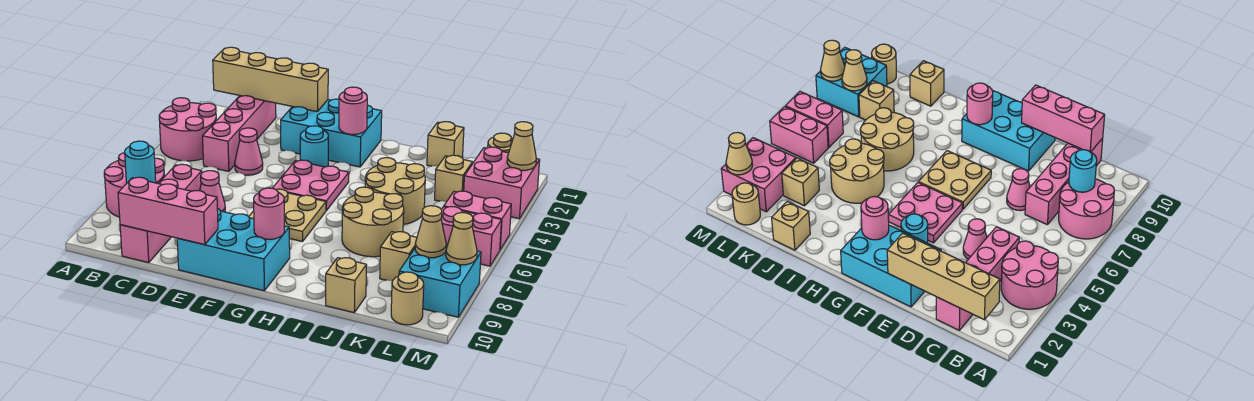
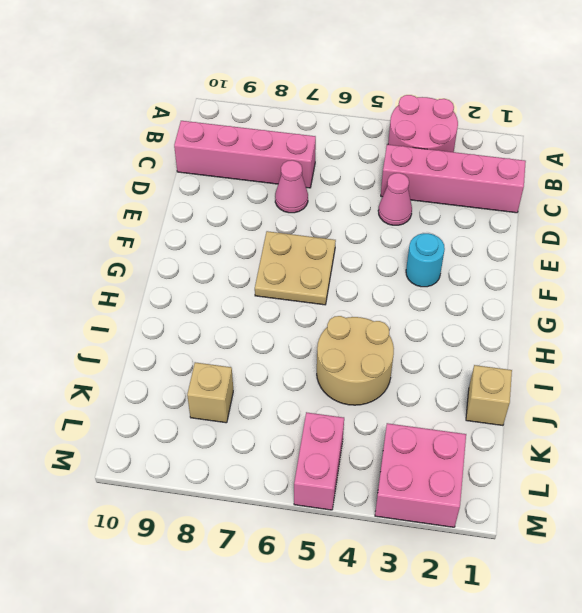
none -> pink round brick A7:B8 level 1
none -> cyan brick E1:G2 level 1
none -> cyan brick E9:G10 level 1
none -> pink plate F4:G5 level 1

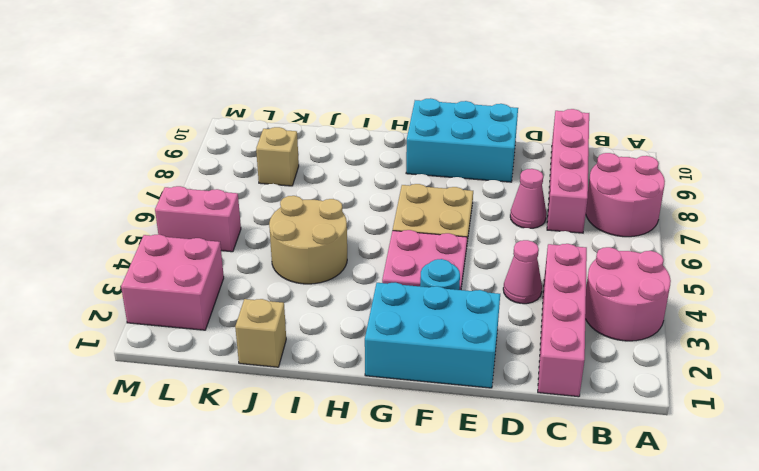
none -> tan round brick I6:J7 level 1
none -> tan brick J10 level 1
none -> tan brick K3 level 1
none -> tan round brick L1 level 1

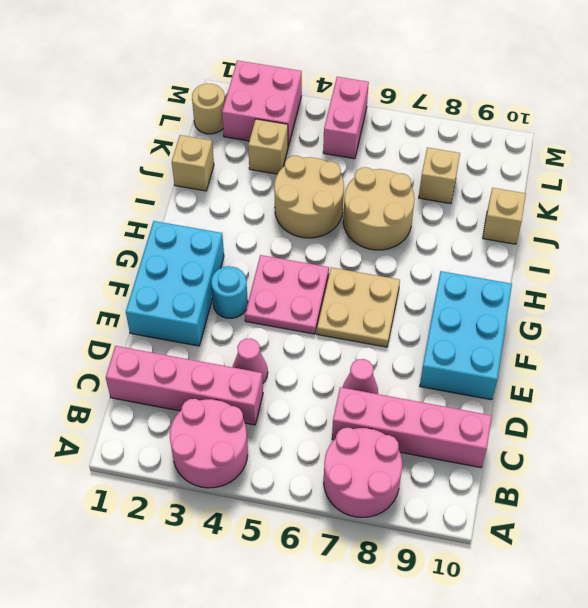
none -> pink brick L6:M6 level 1
none -> cyan brick L8:M9 level 1
none -> tan round brick L10 level 1
none -> tan brick B1:E1 level 2

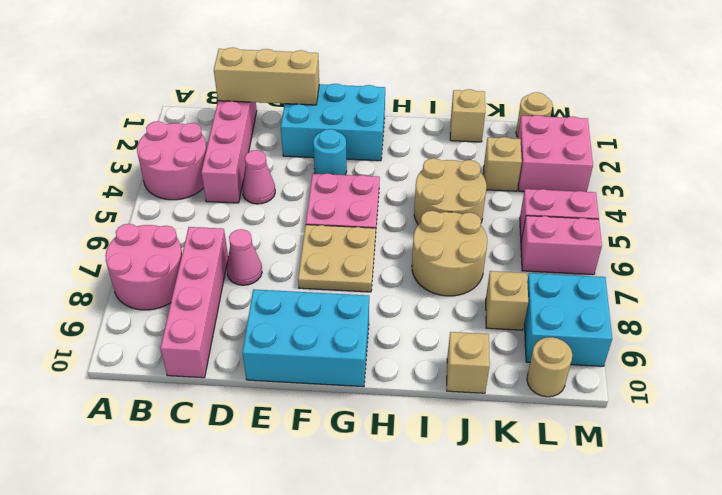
tan brick C1:E1 level 2 -> tan brick B1:E1 level 2
none -> cyan round brick B8 level 2
none -> pink brick C10:E10 level 2
none -> pink round brick G2 level 2
none -> pink round brick G9 level 2

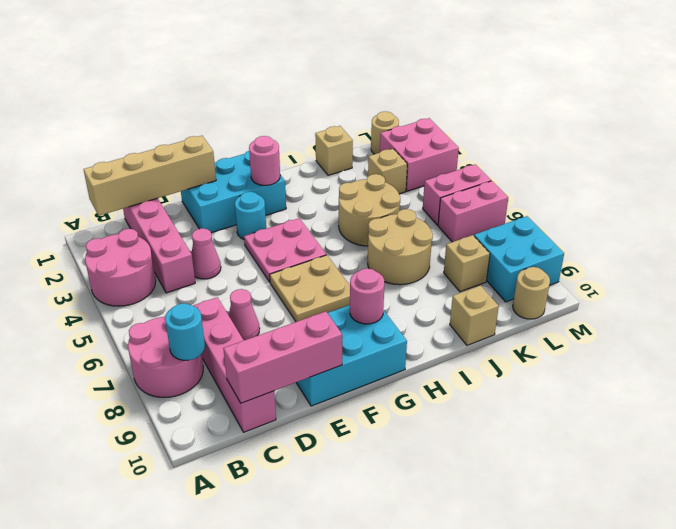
none -> tan cone L8 level 2
none -> tan cone M2 level 2
none -> tan cone M8 level 2

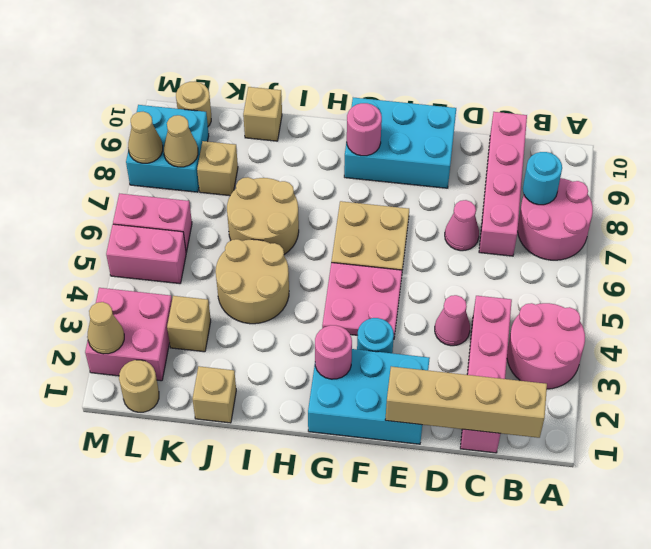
none -> pink brick C10:E10 level 2

